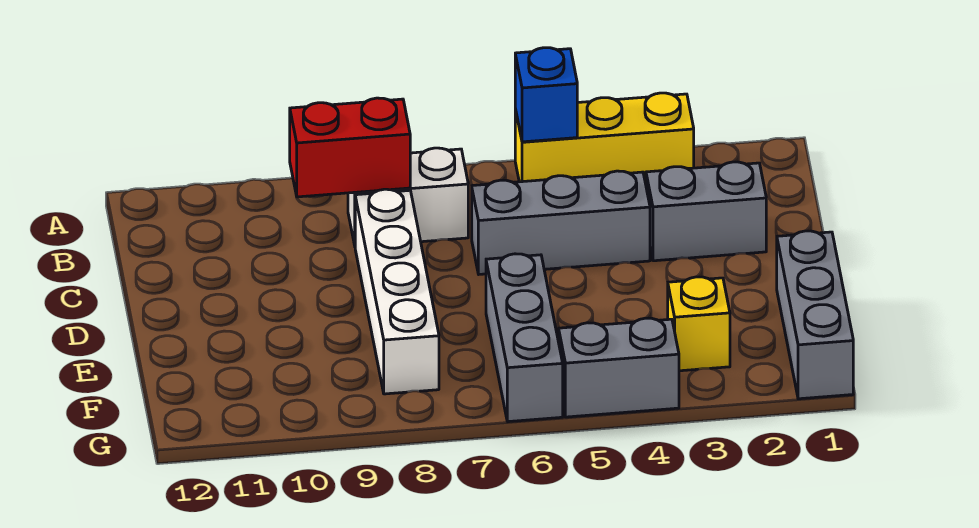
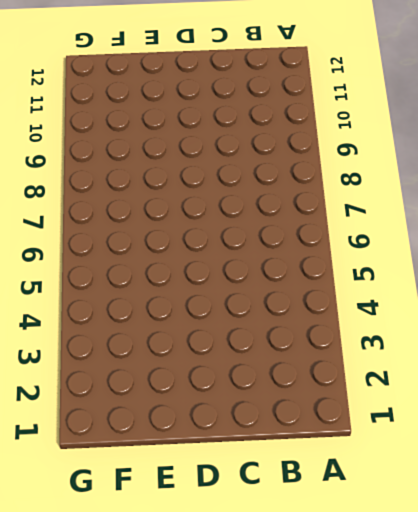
none -> yellow brick A3:A5 level 1
none -> white brick B7:B8 level 1

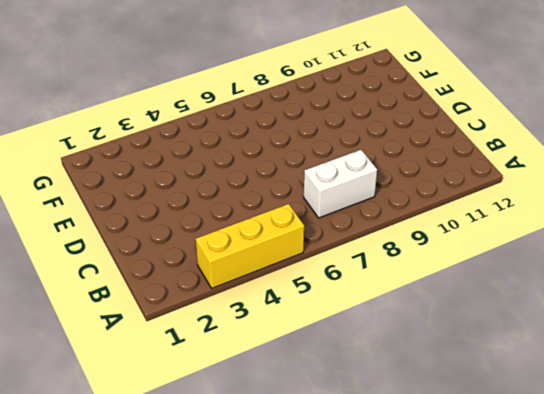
none -> grey brick C2:C3 level 1
none -> grey brick C4:C6 level 1

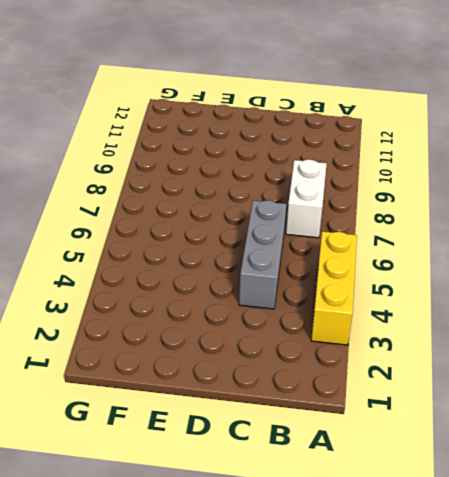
none -> grey brick C2:C3 level 1
none -> white brick C8:F8 level 1

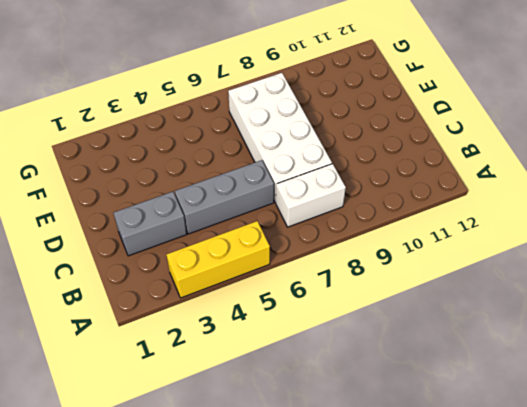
white brick C7:F8 level 1 -> white brick C8:F8 level 1
none -> grey brick E1:G1 level 1
none -> grey brick E6:G6 level 1

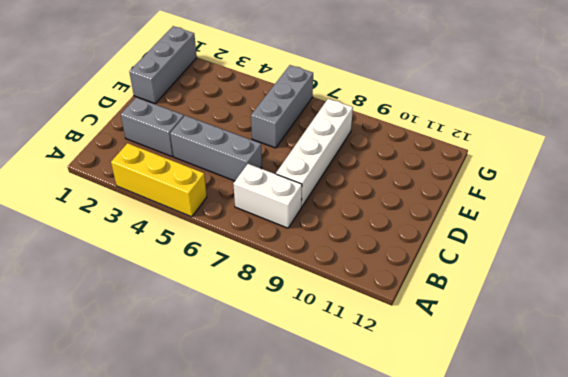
none -> yellow brick F3 level 1
none -> grey brick G4:G5 level 1

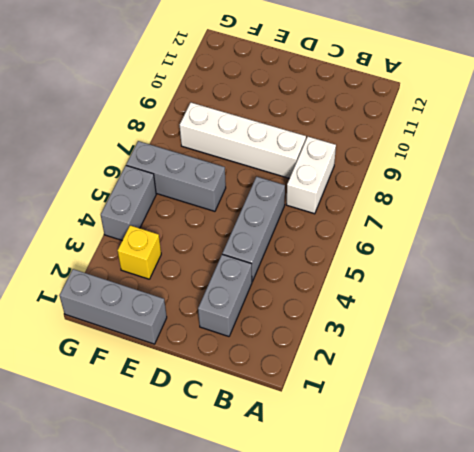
none -> yellow brick A3:A5 level 1
none -> blue brick A5 level 2

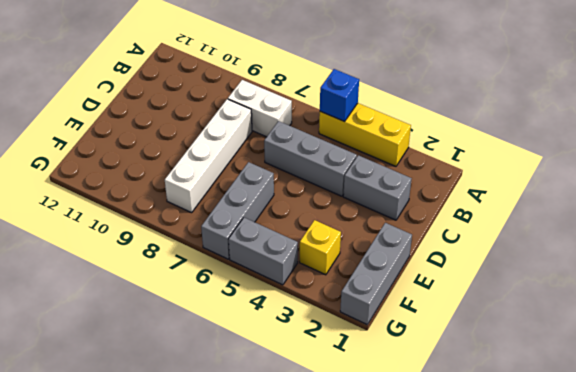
none -> red brick B8:B9 level 2

